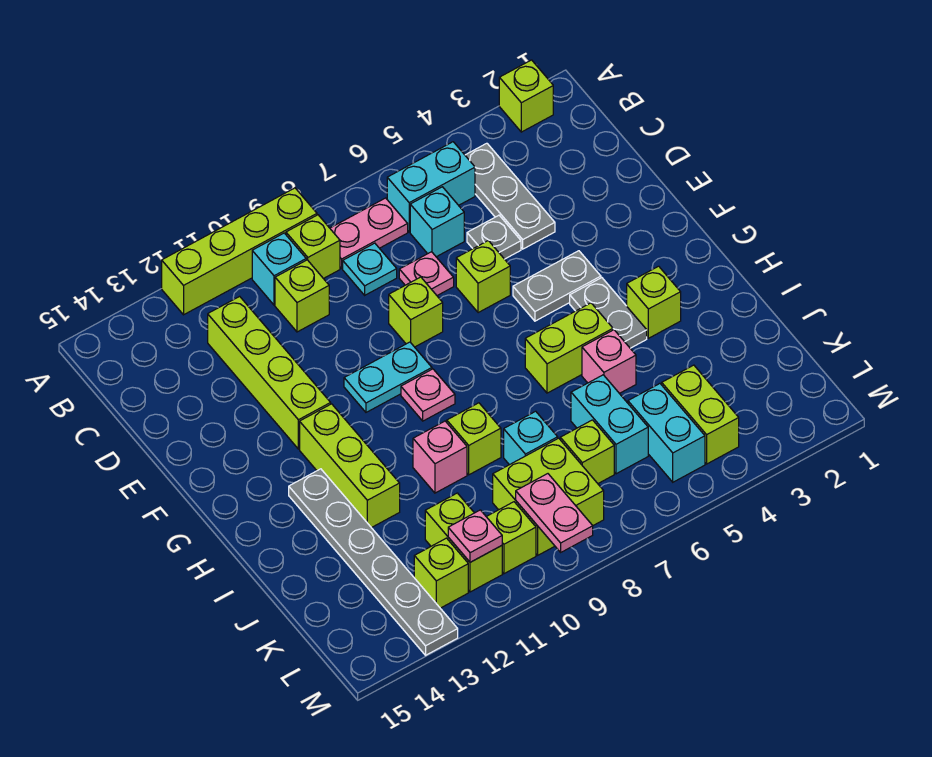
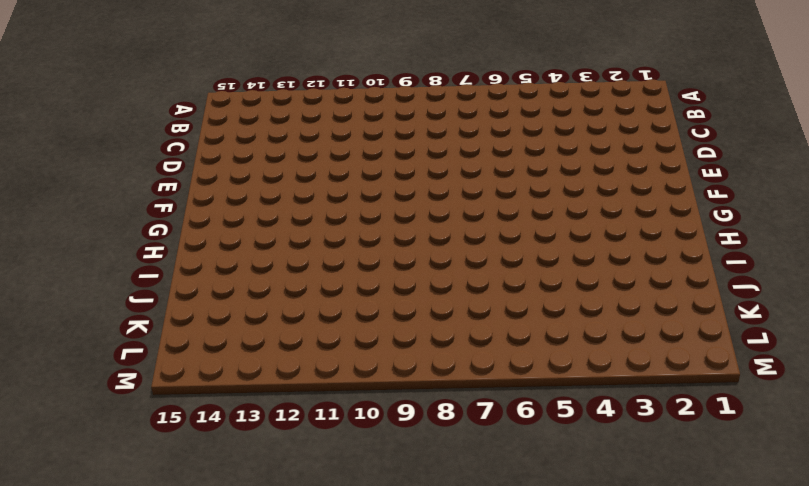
none -> lime brick A2 level 1
none -> lime brick A9:A12 level 1
none -> grey plate B4:D4 level 1
none -> cyan brick B5:B6 level 1

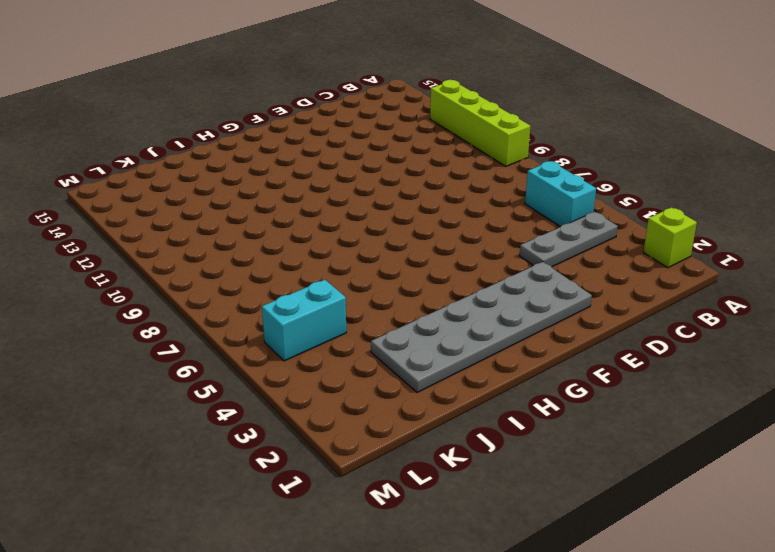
grey plate E2:J3 level 1 -> lime brick H3 level 1
none -> pink plate B7:B8 level 1
none -> lime brick B9 level 1
none -> cyan brick B10 level 1
none -> cyan brick C6 level 1

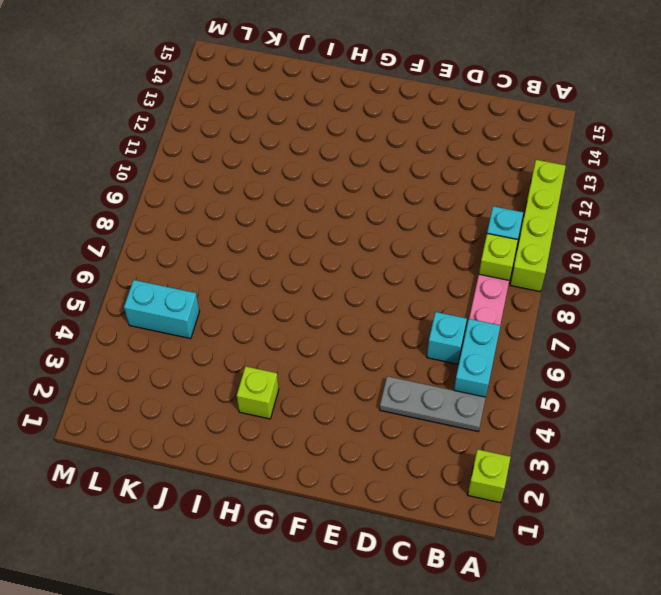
none -> cyan plate C8 level 1
none -> lime brick C10 level 1
none -> lime brick C12:F12 level 1
none -> grey plate D5 level 1

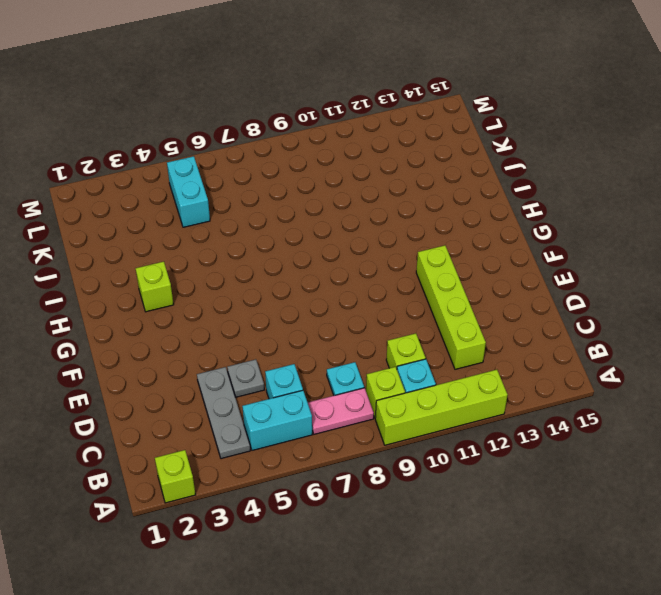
none -> pink plate D7 level 1
none -> lime brick E6 level 1
none -> lime brick E8 level 1
none -> grey plate F4:F5 level 1

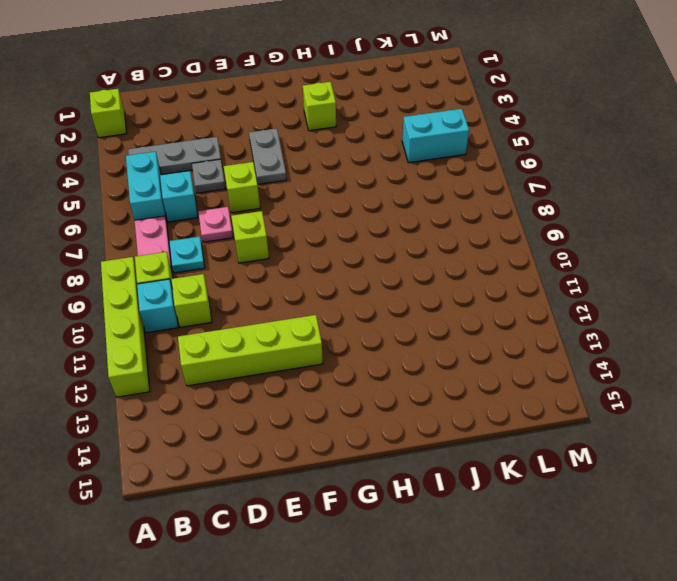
none -> cyan plate F9:F10 level 1
none -> grey plate G4:H4 level 1
none -> pink plate G9 level 1
none -> lime brick G12:I12 level 1

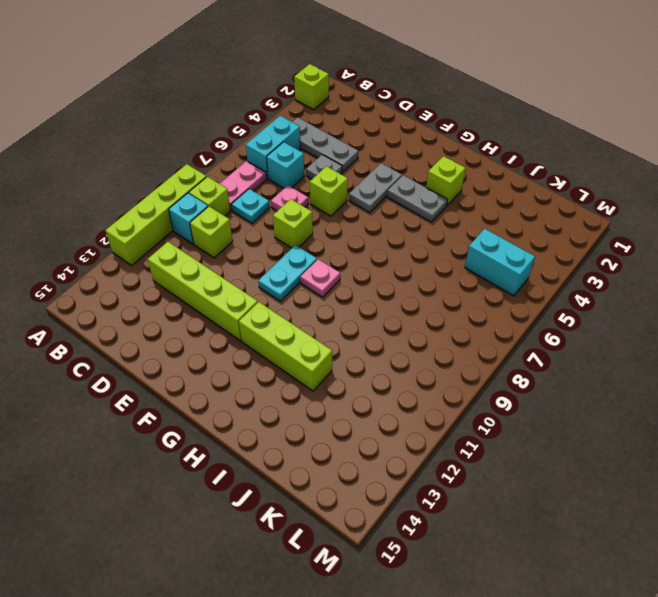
none -> lime brick H5:H6 level 1
none -> grey plate H13:M13 level 1
none -> pink brick I5 level 1
none -> lime brick I9 level 1

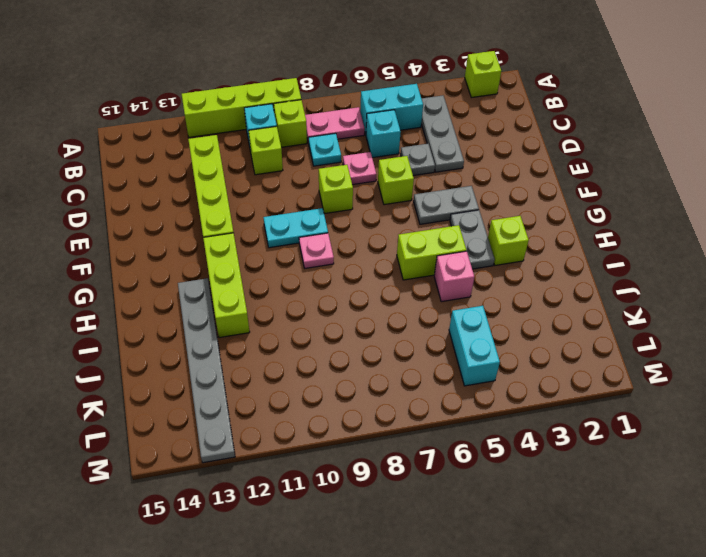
none -> lime brick I9 level 1
none -> pink brick I10 level 1
none -> cyan brick J6:K6 level 1
none -> cyan brick J8 level 1

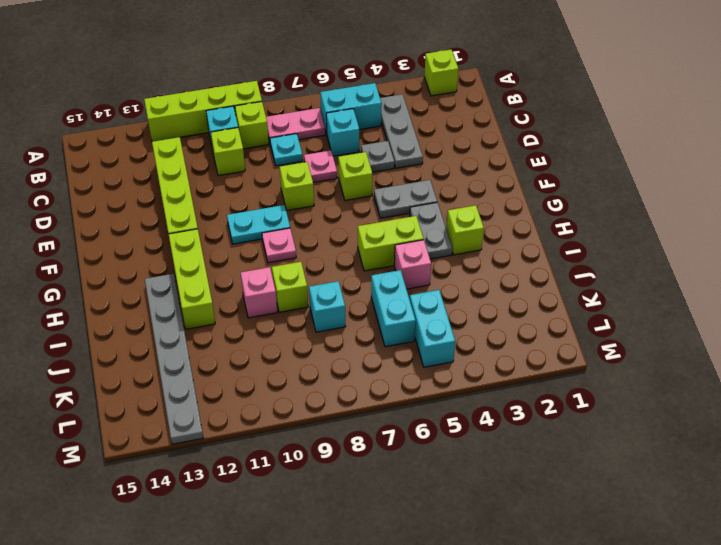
none -> lime brick K4:L4 level 1
none -> lime brick K7 level 1
none -> lime brick K8:L9 level 1
none -> lime brick K11:L11 level 1

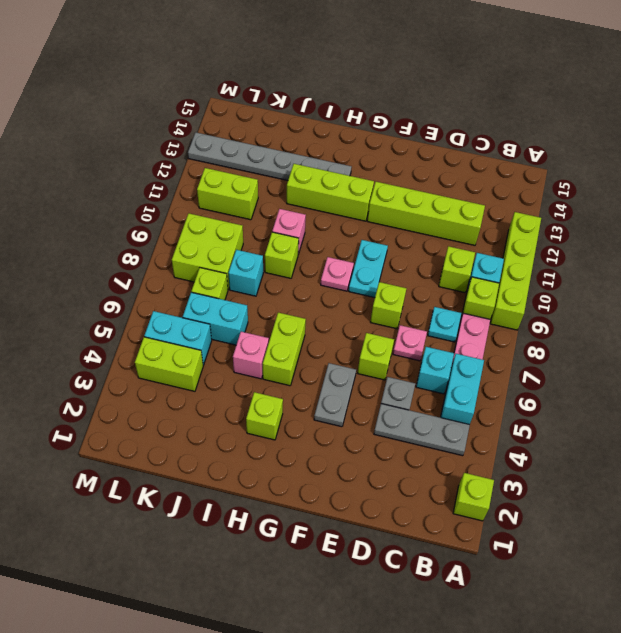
none -> grey plate G4:H4 level 1
none -> lime brick L10 level 1
none -> lime brick L12 level 1
none -> pink plate L9:M9 level 2

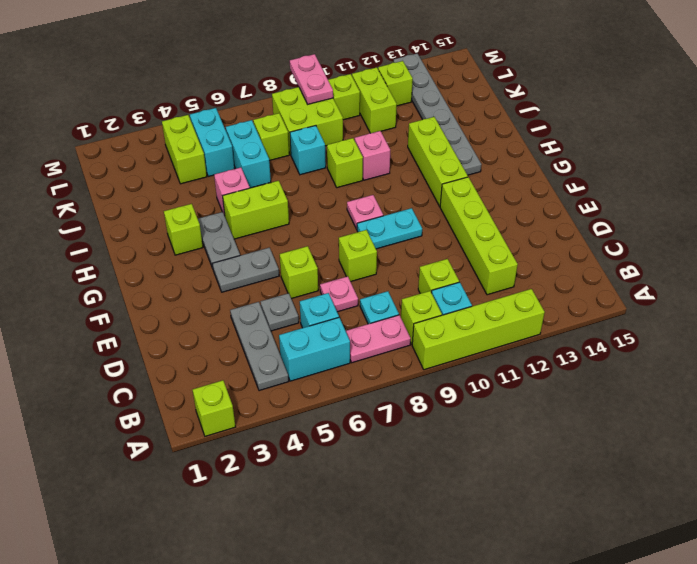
none -> pink plate L11 level 2

